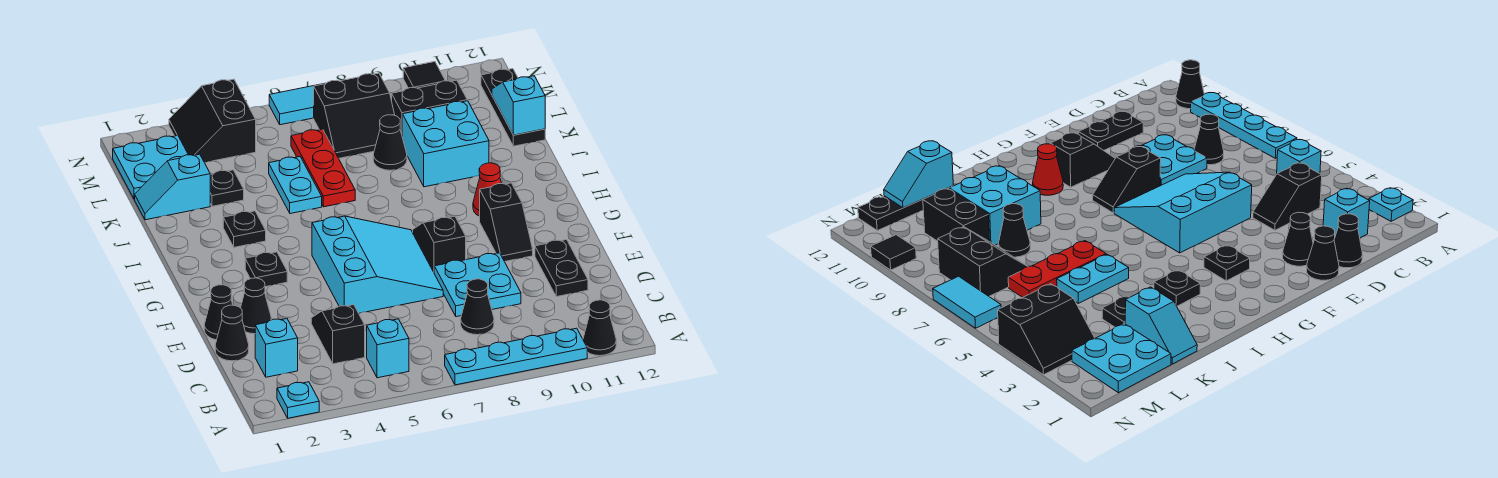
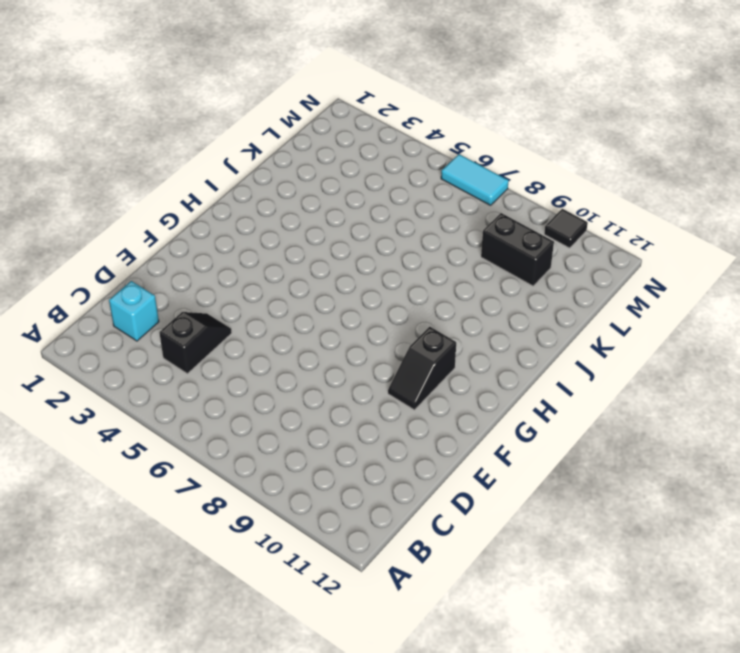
none -> cyan plate A2 level 1
none -> cyan plate A7:A10 level 1
none -> black cone A11 level 1
none -> cyan brick B5 level 1

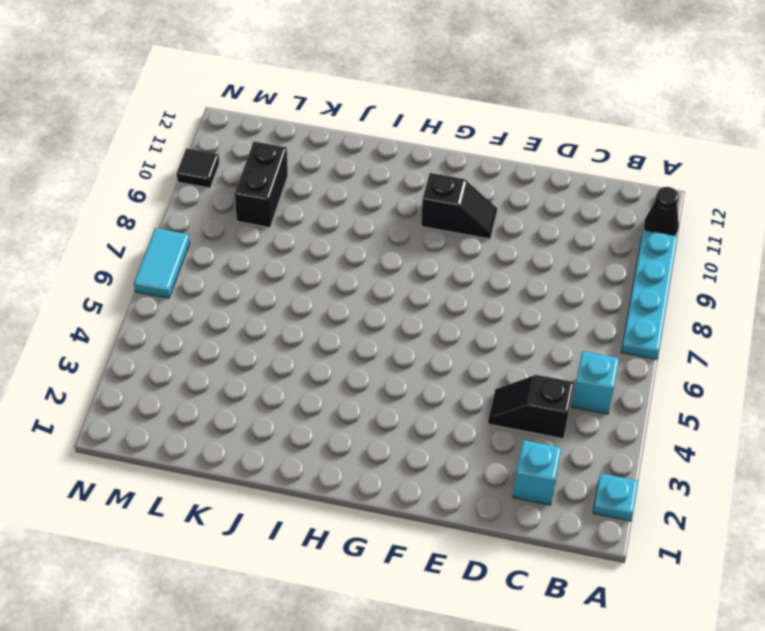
none -> black cone C8 level 1
none -> black cone D1 level 1
none -> cyan plate D8:E9 level 1
none -> black plate D11:E11 level 1

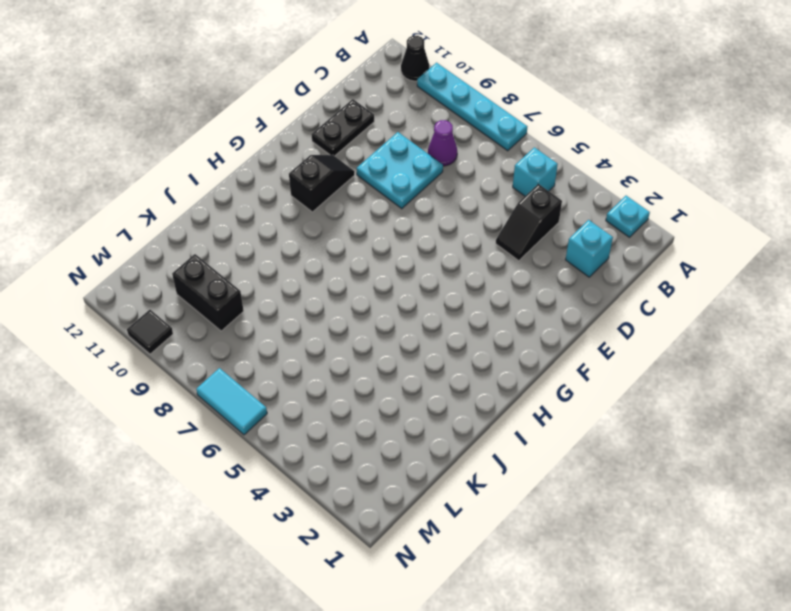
purple cone C8 level 1 -> black cone C8 level 1
none -> black cone D1 level 1
none -> black cone E1 level 1
none -> black cone E2 level 1
none -> cyan slope E5:G7 level 1 top 5

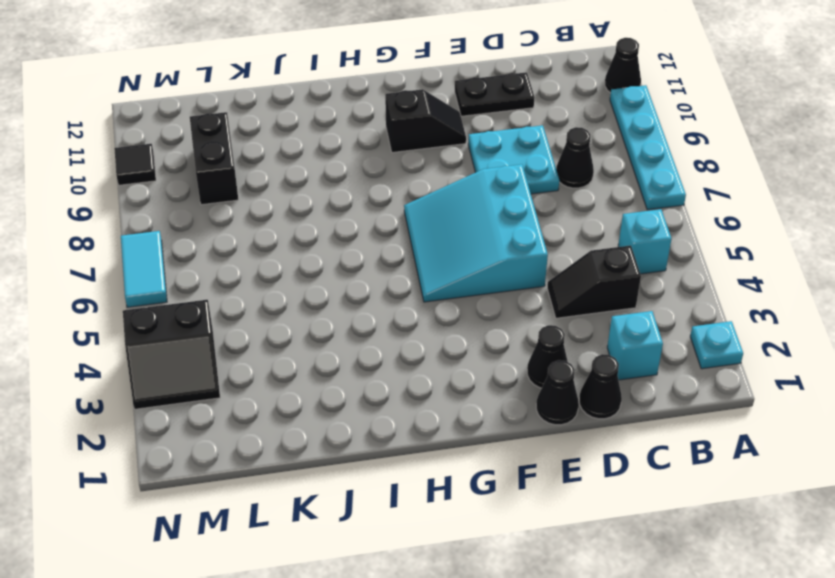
cyan slope E5:G7 level 1 top E -> cyan slope E5:G7 level 1 top 5
none -> black slope F8:G8 level 1 top F
none -> black plate G3 level 1
none -> red cone H10 level 1
none -> black plate I3 level 1

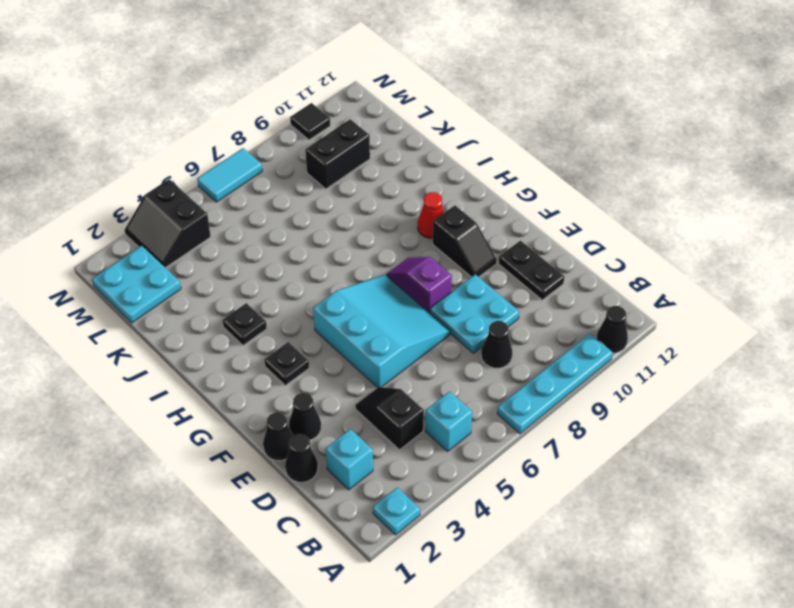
purple slope F8:G8 level 1 top F -> black slope F8:G8 level 1 top F
none -> cyan plate J5:K5 level 1
none -> red plate J6:L6 level 1
none -> cyan brick J9:K10 level 1
none -> cyan slope K1:K2 level 1 top 2

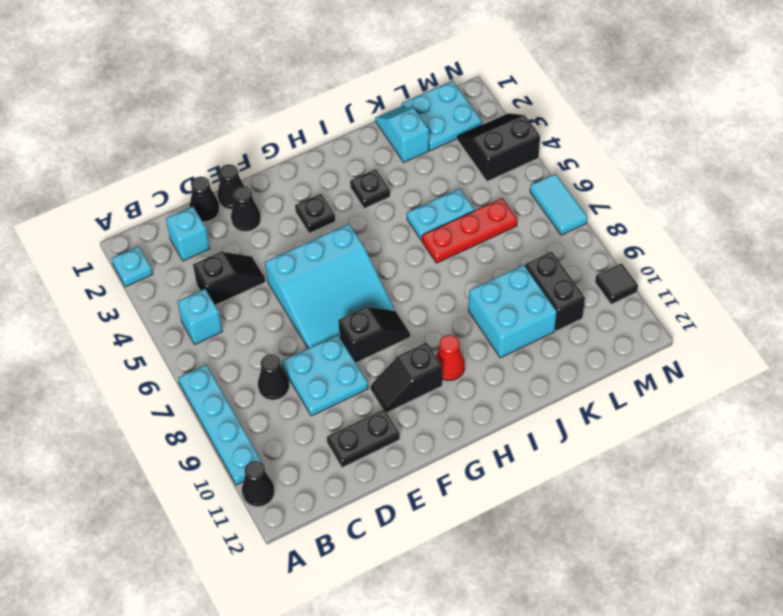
none -> black plate K3 level 1
none -> black cone K8 level 1
none -> black plate K12:M12 level 1
none -> black slope L7:M8 level 1 top M

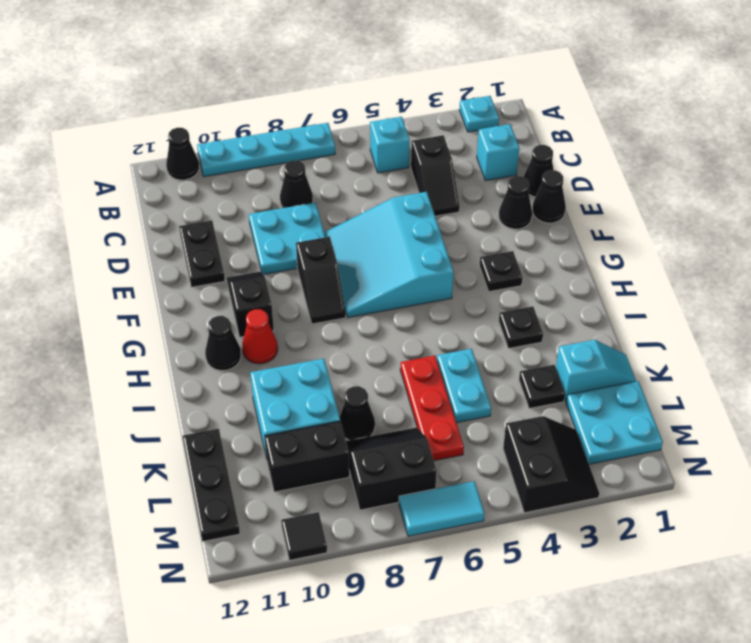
black cone H11 level 1 -> none
none -> cyan slope K12:L12 level 2 top K

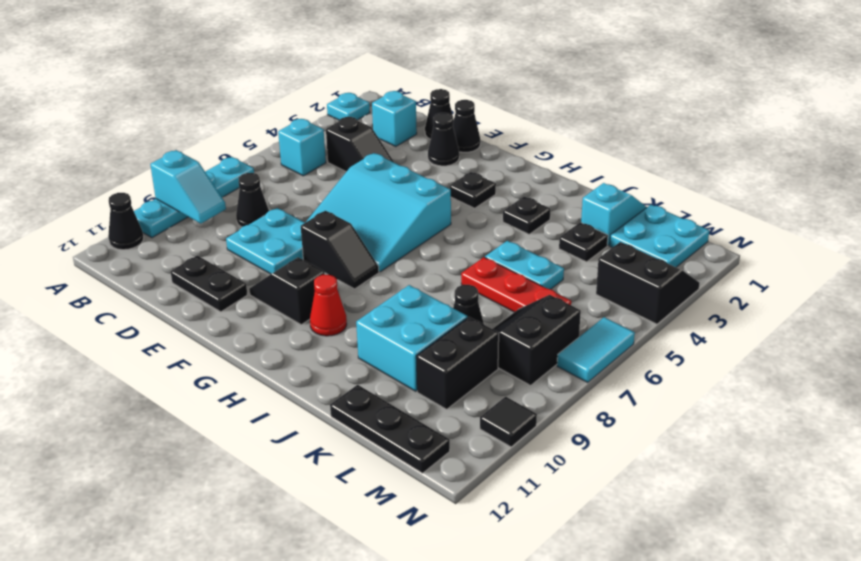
cyan slope A9:B9 level 2 top A -> cyan slope K12:L12 level 2 top K

